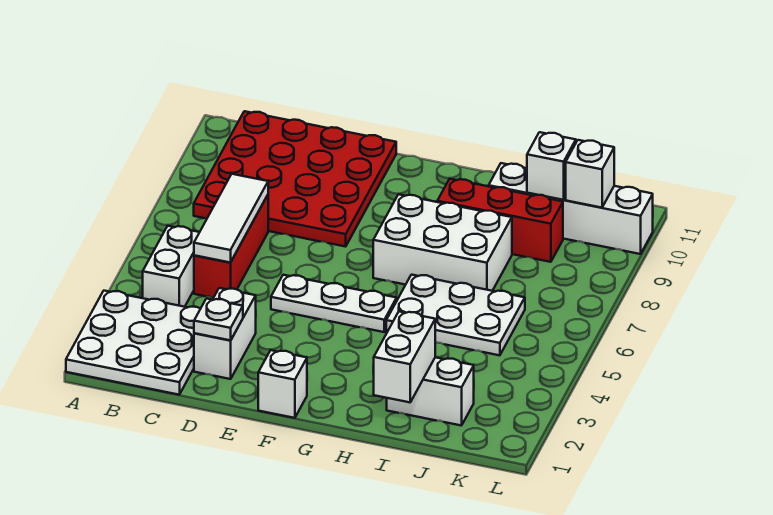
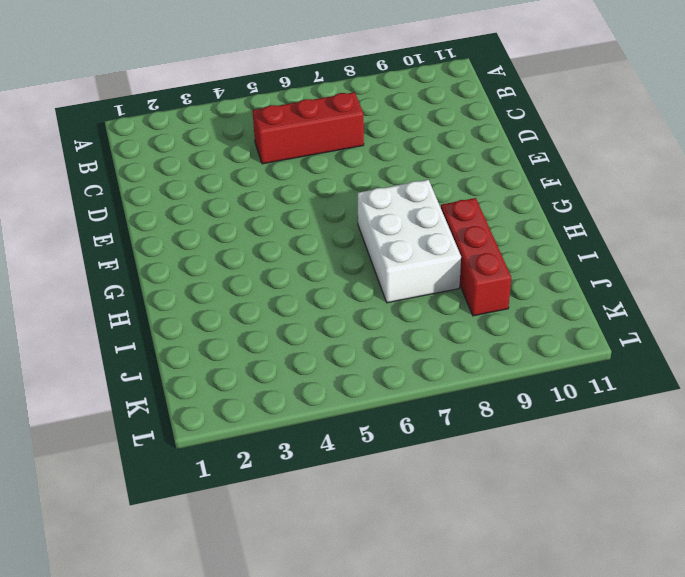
none -> white plate A1:C3 level 1
none -> white brick B4:B5 level 1
none -> red plate B8:E11 level 1

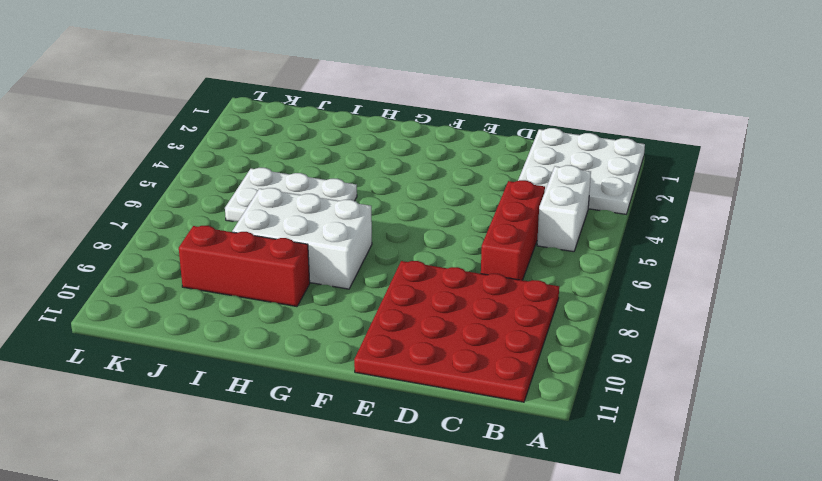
none -> white brick D2:D3 level 1
none -> white plate E5:G5 level 1
none -> white brick F1 level 1

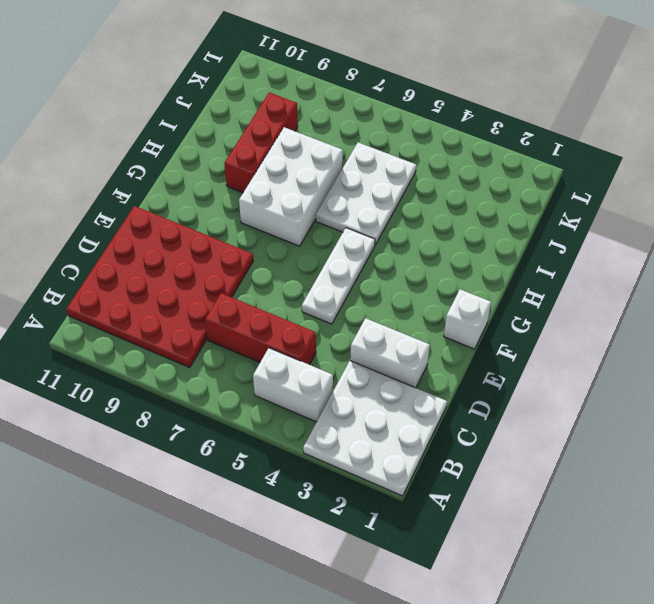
none -> white brick I2:J2 level 1
none -> white brick I10:L10 level 1
none -> white tile C5:C7 level 2

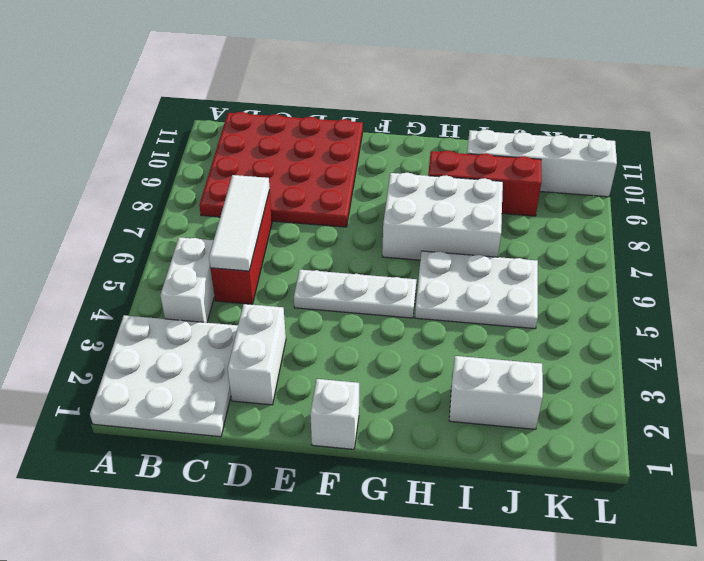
none -> white plate D2 level 2
none -> white brick I1:I2 level 2
none -> white brick J10 level 2

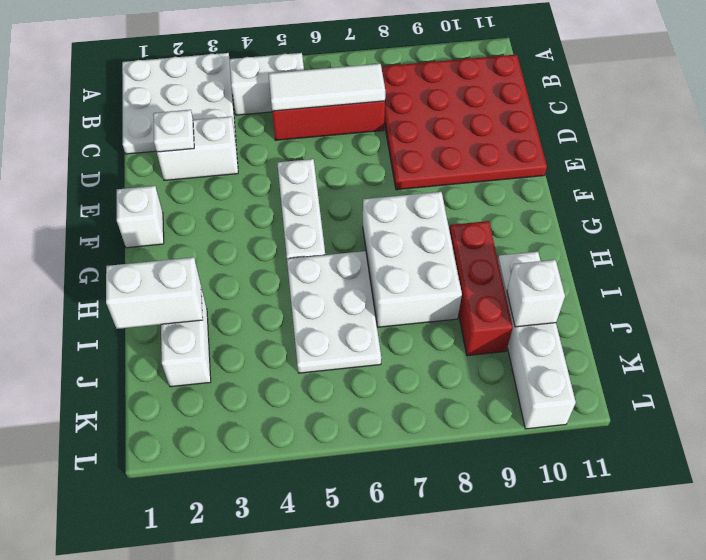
none -> white brick K10 level 2

